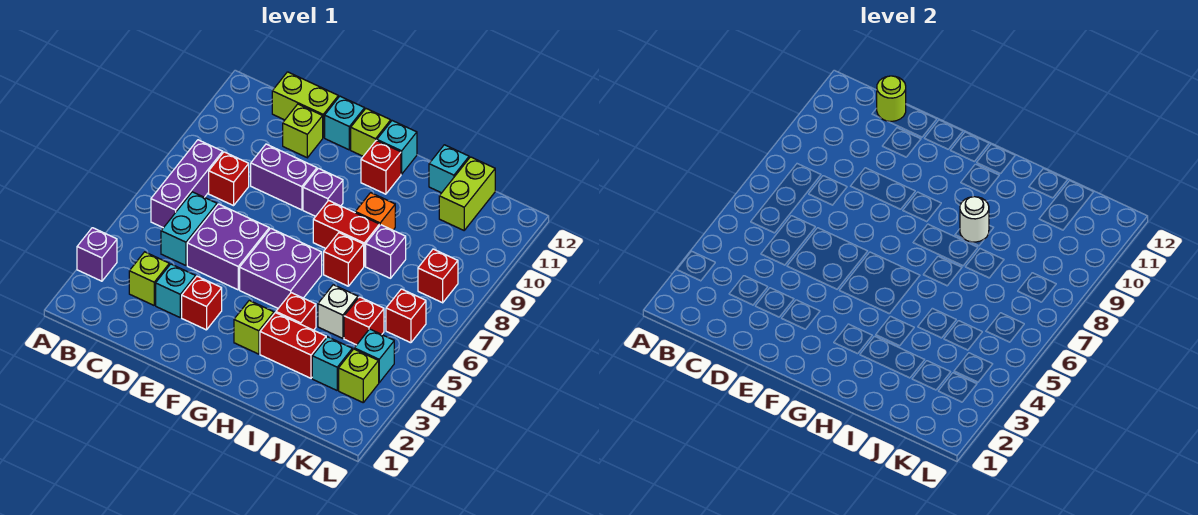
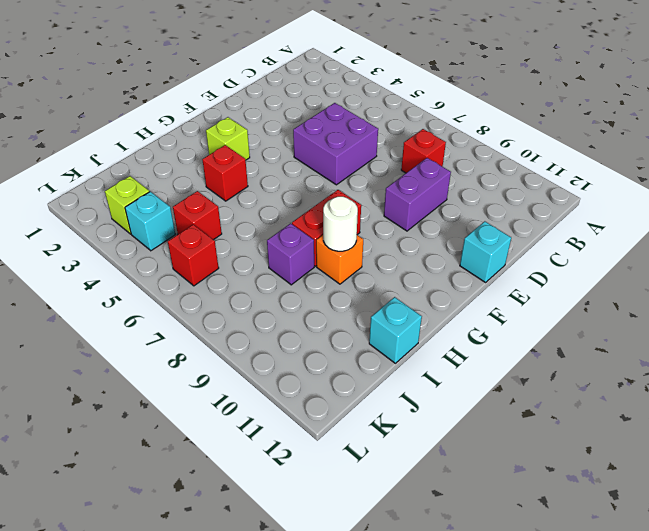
none -> purple brick A3 level 1
none -> purple brick B6:B8 level 1
none -> lime brick C3 level 1
none -> cyan brick C5:C6 level 1

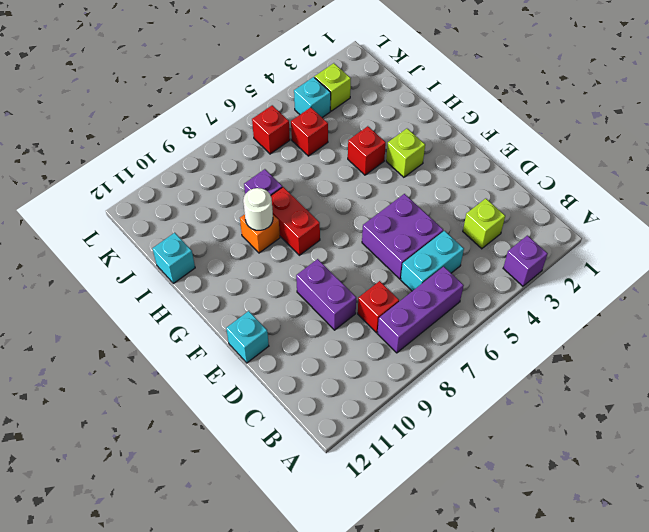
none -> lime brick C12:D12 level 1
none -> cyan brick D3 level 1
none -> lime brick D11 level 1
none -> red brick E3 level 1

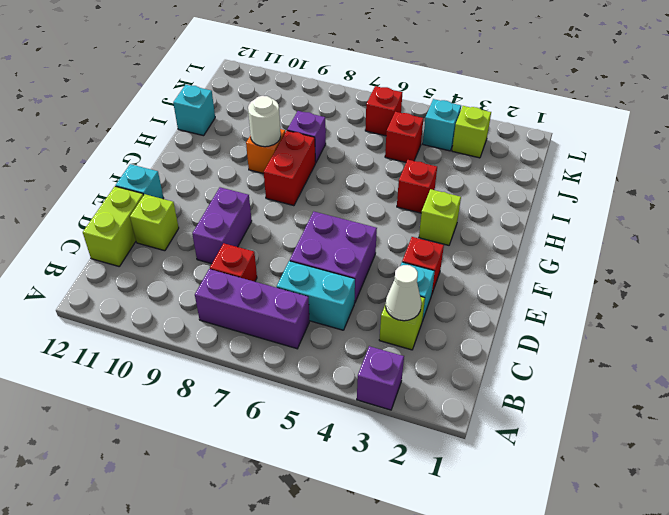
white cone C3 level 2 -> none
none -> purple brick F5:G6 level 1
none -> purple brick F9 level 1
none -> lime brick F12 level 1
none -> red brick G11 level 1

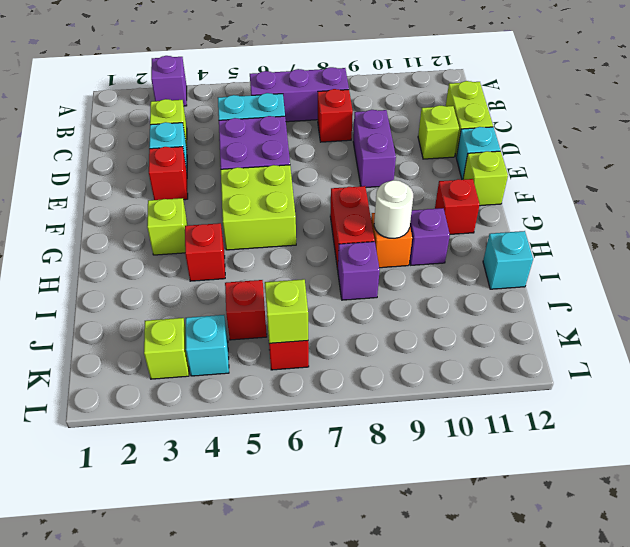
lime brick F5:G6 level 1 -> purple brick F5:G6 level 1
purple brick H10 level 1 -> purple brick F9 level 1
lime brick K6 level 2 -> none
none -> cyan brick G12 level 1
none -> red brick H3:I3 level 1
none -> red brick H7 level 1
none -> white brick I5 level 1

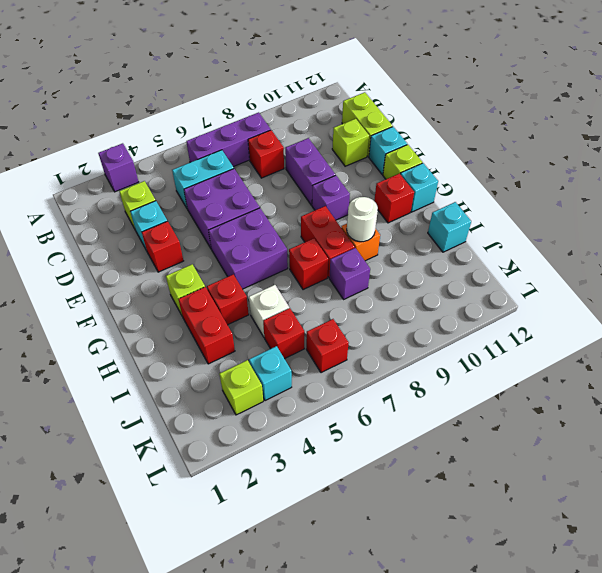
none -> cyan brick J3 level 1
none -> lime brick J11:J12 level 1
none -> red brick K8 level 1
none -> lime round brick C12 level 2

